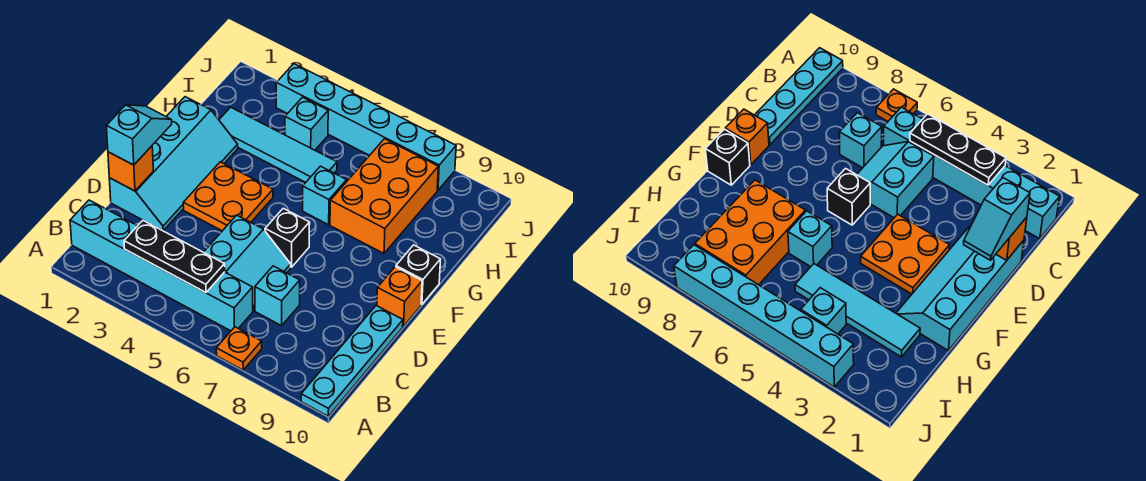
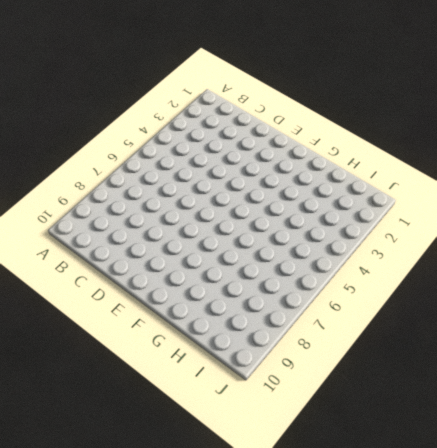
none -> orange plate A7 level 1
none -> cyan plate A10:D10 level 1
none -> cyan brick B1:B6 level 1

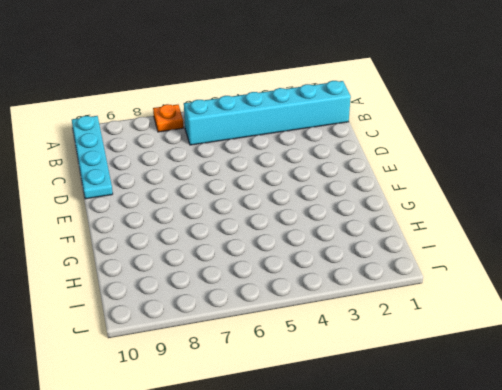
none -> cyan slope C5:D6 level 1 top 5
none -> cyan brick C7 level 1
none -> cyan slope D1:G2 level 1 top 1

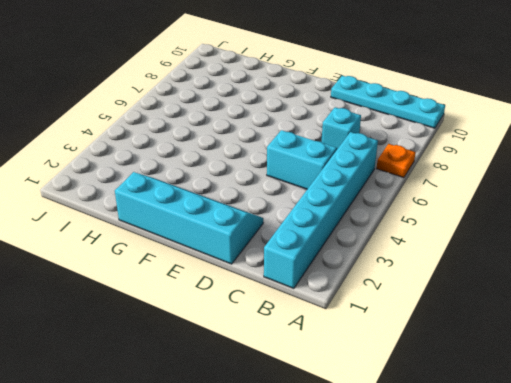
none -> orange plate E3:F4 level 1
none -> black brick E6 level 1
none -> orange brick E10 level 1

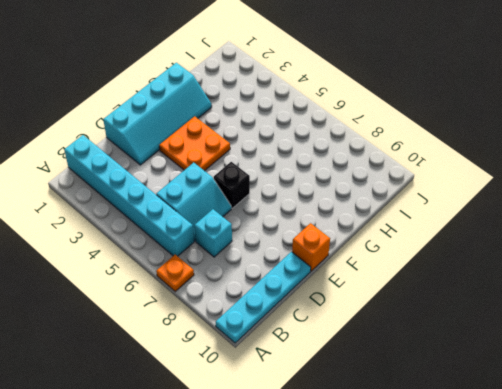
none -> black brick F10 level 1
none -> cyan brick G6 level 1
none -> orange brick G7:I8 level 1

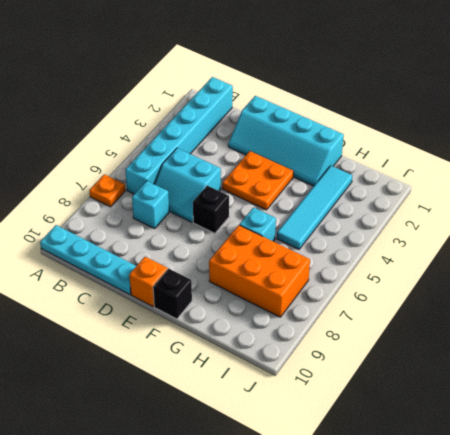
none -> cyan brick I4 level 1
none -> cyan brick J3:J8 level 1
none -> black plate B3:B5 level 2

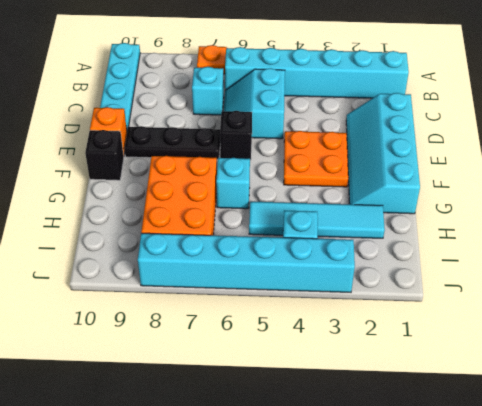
black plate E7:E9 level 1 -> black plate B3:B5 level 2
none -> orange brick D1 level 2
none -> cyan slope D1:E1 level 3 top D

